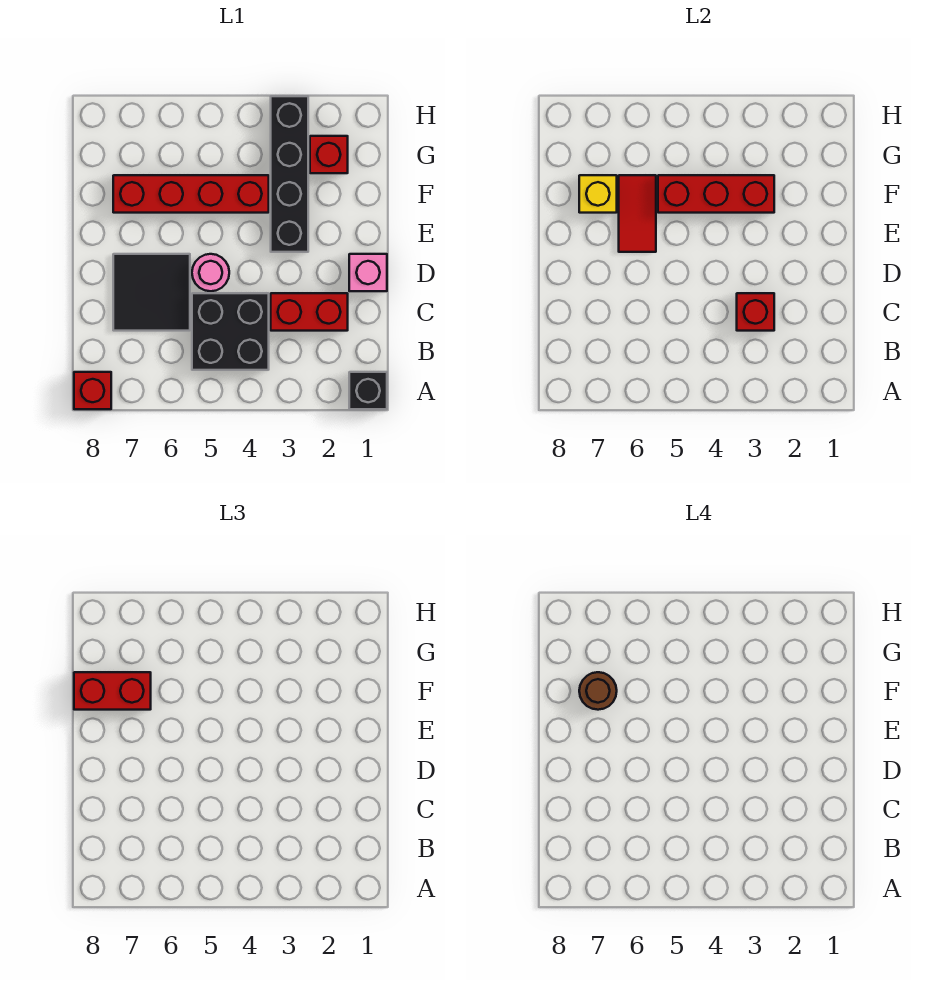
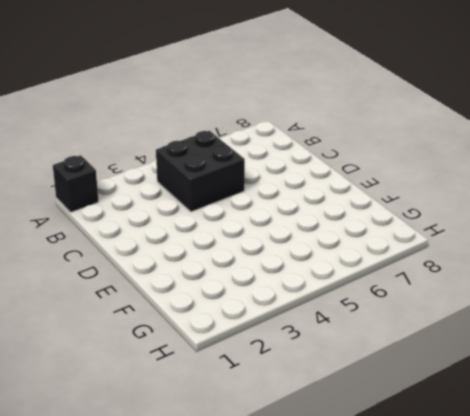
none -> red brick A8 level 1
none -> red brick C2:C3 level 1
none -> black tile C6:D7 level 1

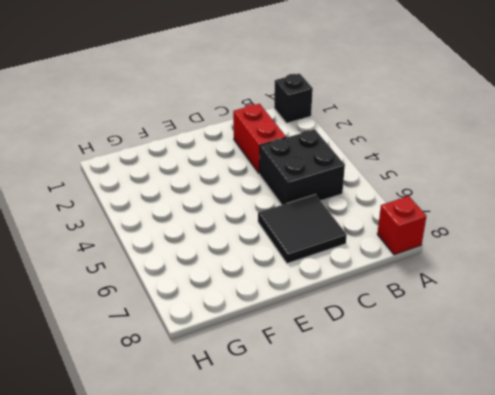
none -> pink brick D1 level 1
none -> pink round brick D5 level 1
none -> black brick E3:H3 level 1

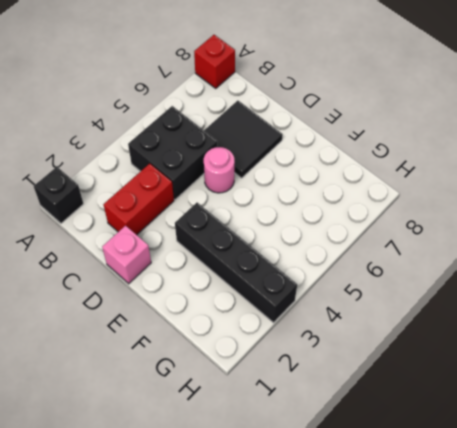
none -> red brick F4:F7 level 1
none -> red brick G2 level 1
none -> red brick C3 level 2

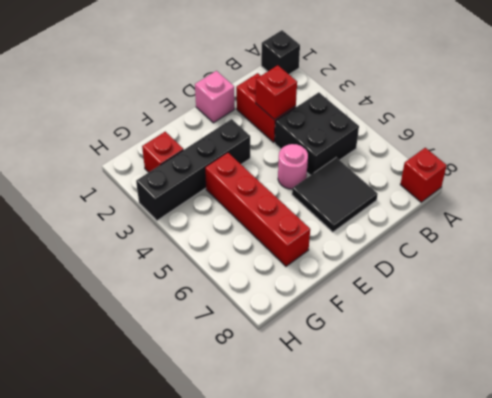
none -> red tile E6:F6 level 2
none -> red brick F3:F5 level 2
none -> yellow brick F7 level 2

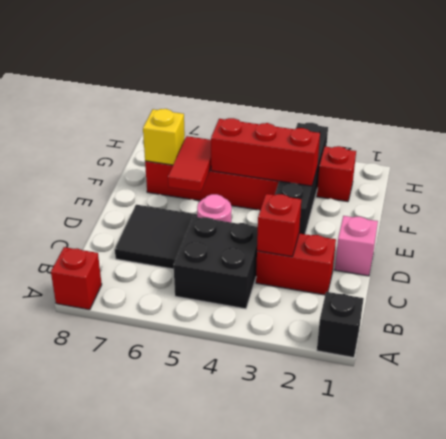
none -> red brick F7:F8 level 3
none -> brown round brick F7 level 4

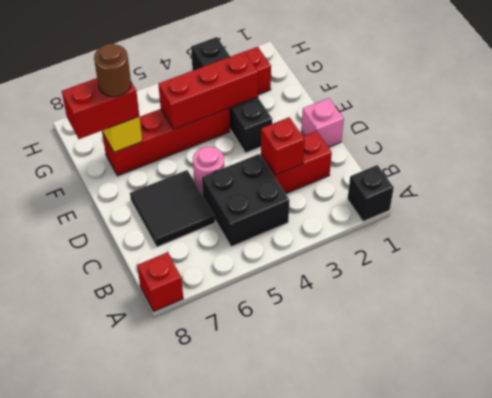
none -> red tile E6:F6 level 2

